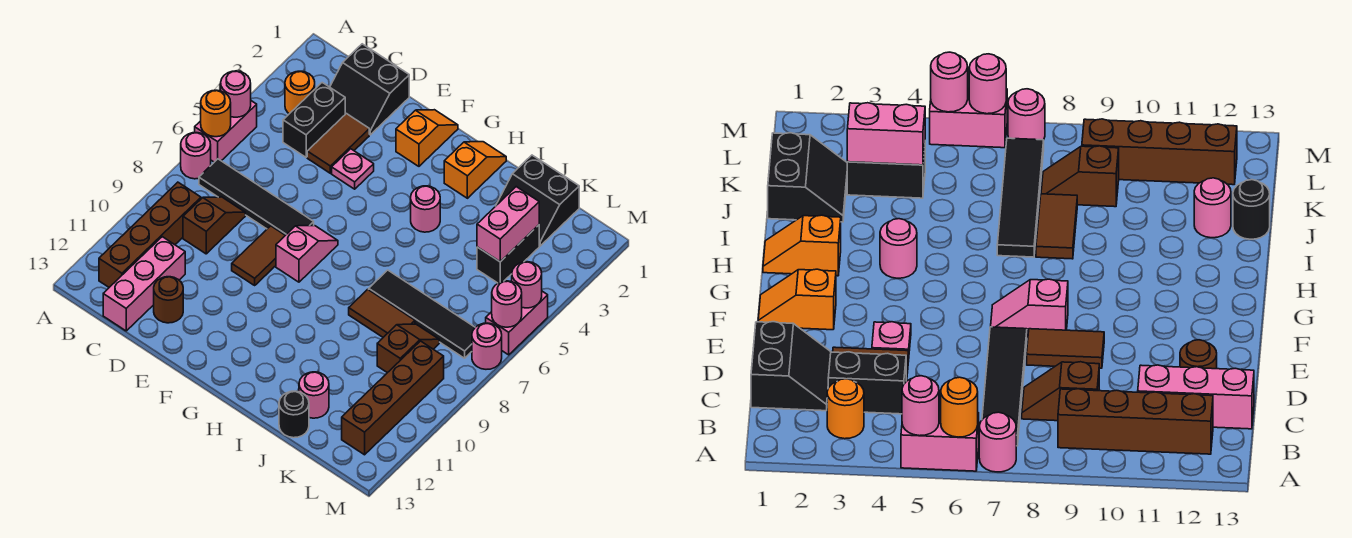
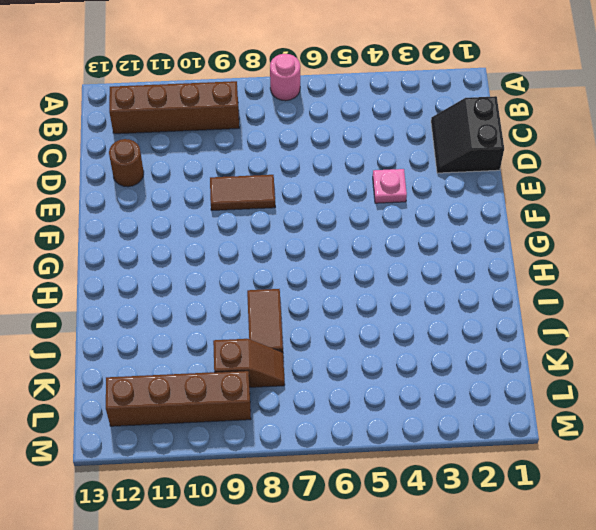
none -> pink brick A5:A6 level 1
none -> orange round brick B3 level 1
none -> black tile B7:E7 level 1
none -> black brick C3:C4 level 1

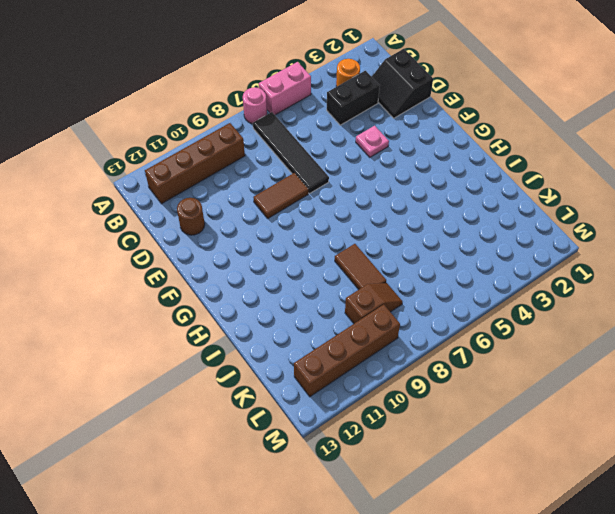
none -> brown slope C8:C9 level 1 top 9
none -> pink brick C11:C13 level 1
none -> brown tile D3:D4 level 1
none -> orange slope F1:F2 level 1 top 2

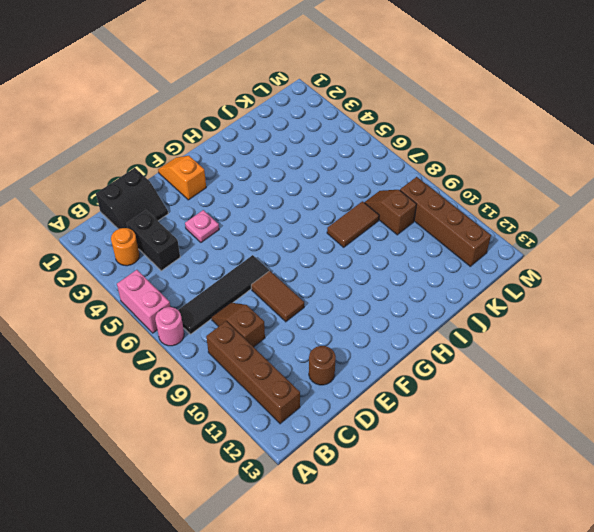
none -> pink brick C11:C13 level 1
none -> brown tile D3:D4 level 1
none -> pink slope F7:F8 level 1 top 8
none -> orange slope H1:H2 level 1 top 2

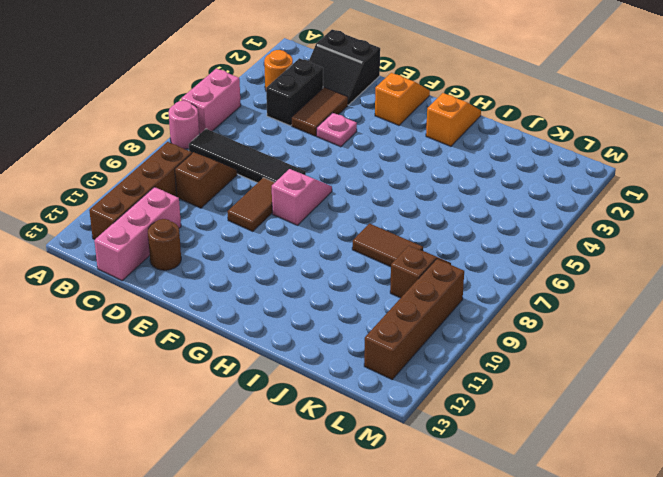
none -> pink round brick H4 level 1
none -> black tile I7:L7 level 1
none -> black slope J1:K2 level 1 top 1
none -> pink round brick J12 level 1

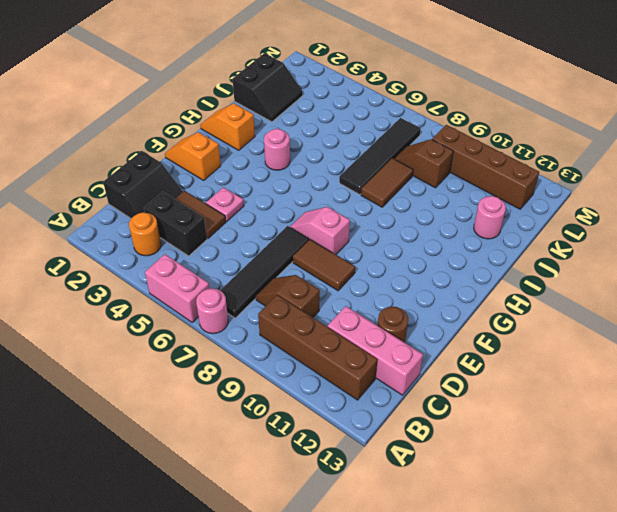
none -> black round brick J13 level 1
none -> black brick K3:K4 level 1
none -> pink brick M5:M6 level 1
none -> pink round brick M7 level 1

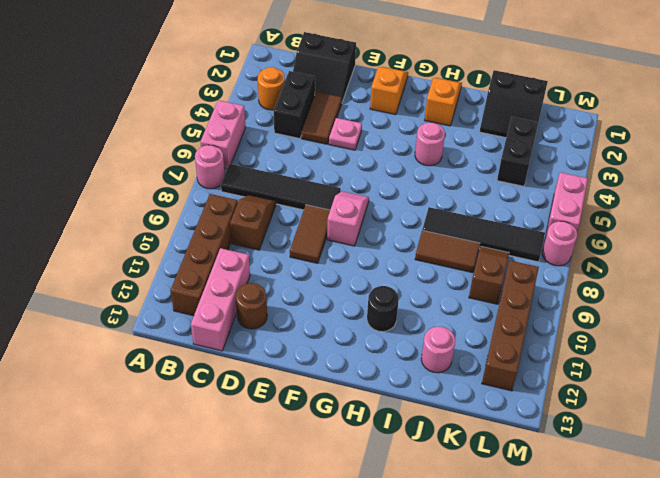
black round brick H11 level 1 -> black round brick J13 level 1
none -> pink round brick A5 level 2
none -> orange round brick A6 level 2
none -> pink brick K3:K4 level 2
none -> pink round brick M5 level 2

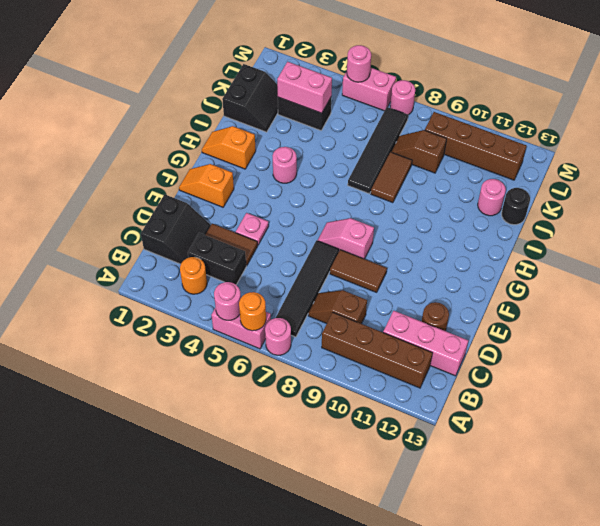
none -> pink round brick M6 level 2

